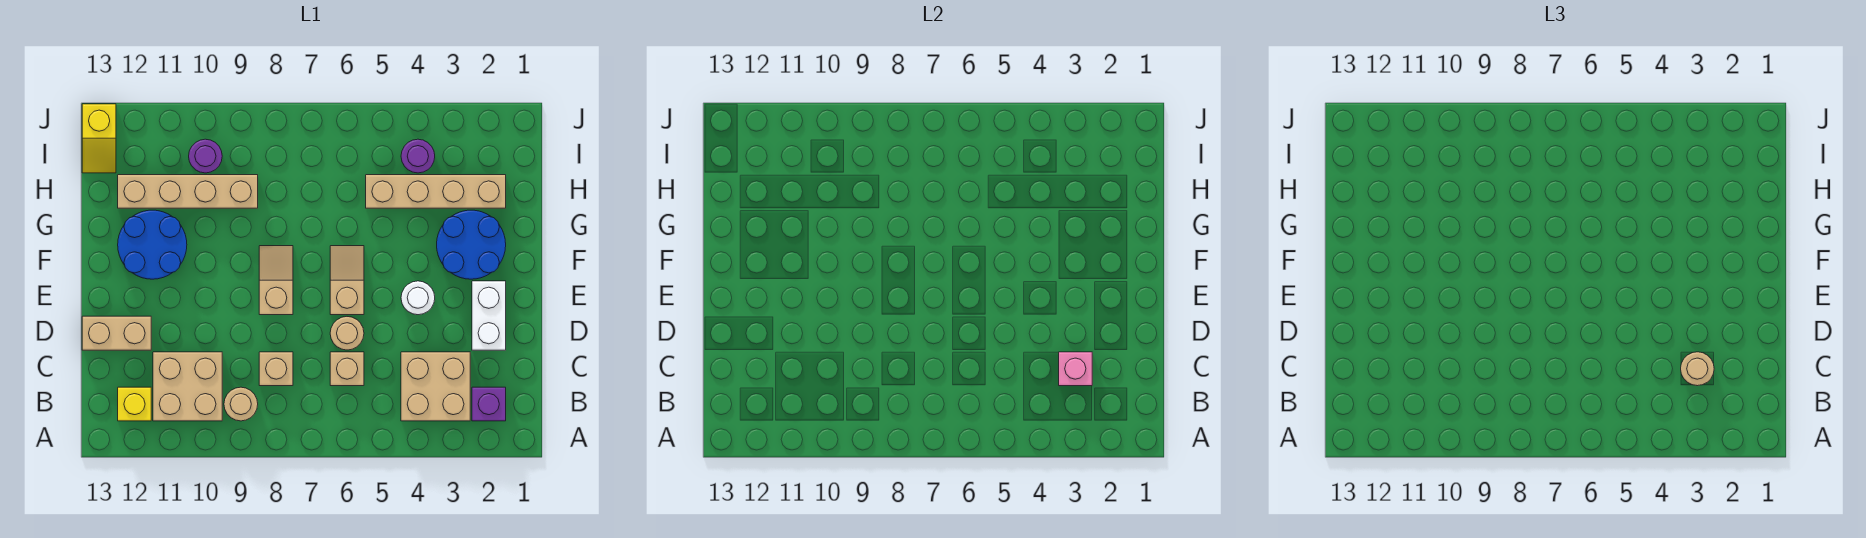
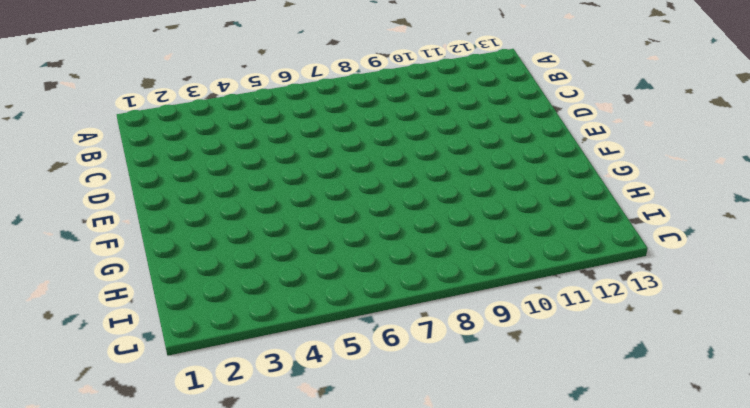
none -> purple brick B2 level 1
none -> tan brick B3:C4 level 1
none -> tan round brick B9 level 1

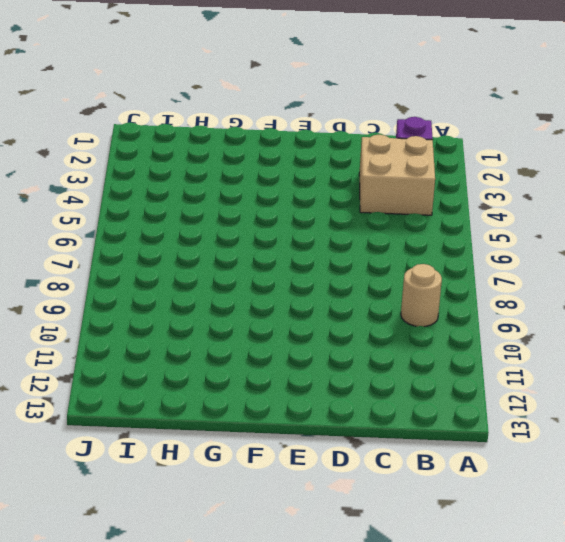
none -> tan brick B10:C11 level 1
none -> yellow brick B12 level 1
none -> tan brick C6 level 1

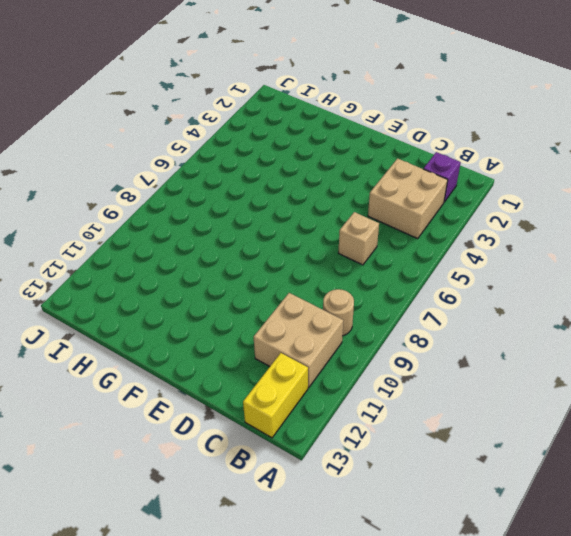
yellow brick B12:B13 level 1 -> yellow brick B12 level 1
none -> tan brick C8 level 1
none -> white brick D2:E2 level 1
none -> tan round brick D6 level 1

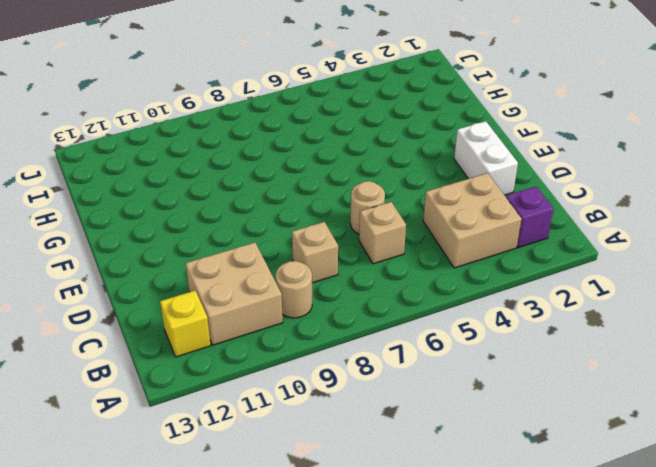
none -> tan brick D12:D13 level 1
none -> white round brick E4 level 1
none -> tan slope E6:F6 level 1 top E

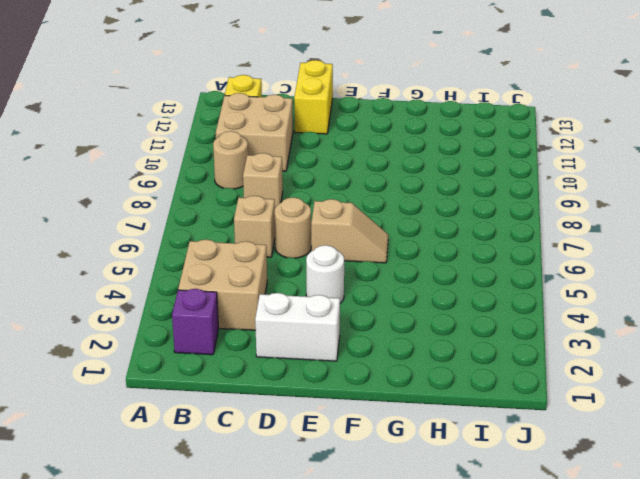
yellow brick D12:D13 level 1 -> tan brick D12:D13 level 1
none -> tan slope E8:F8 level 1 top E
none -> blue round brick F2:G3 level 1
none -> blue round brick F11:G12 level 1

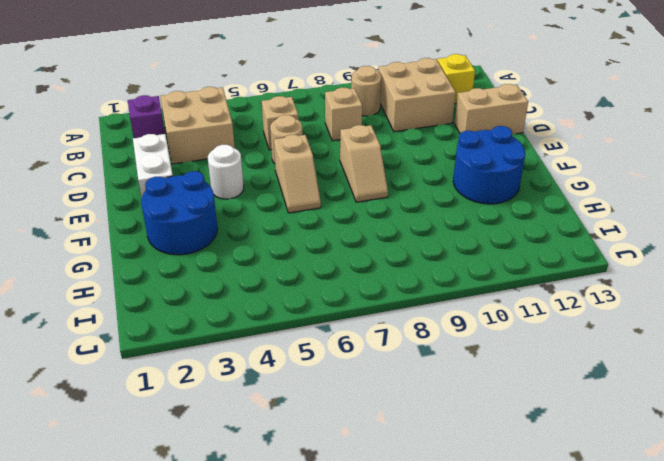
none -> tan brick H2:H5 level 1
none -> tan brick H9:H12 level 1
none -> purple round brick I4 level 1

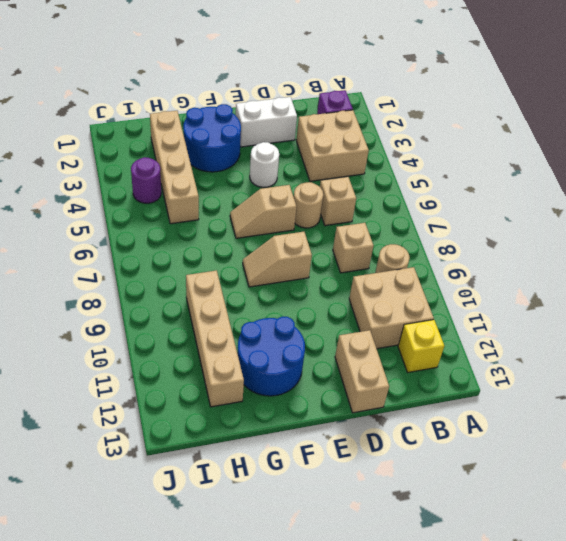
none -> purple round brick I10 level 1
none -> yellow slope I13:J13 level 1 top J
none -> pink brick C3 level 2

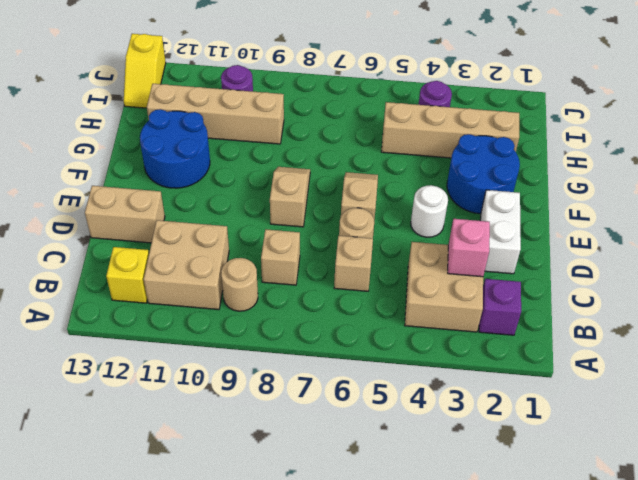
none -> tan round brick C3 level 3

